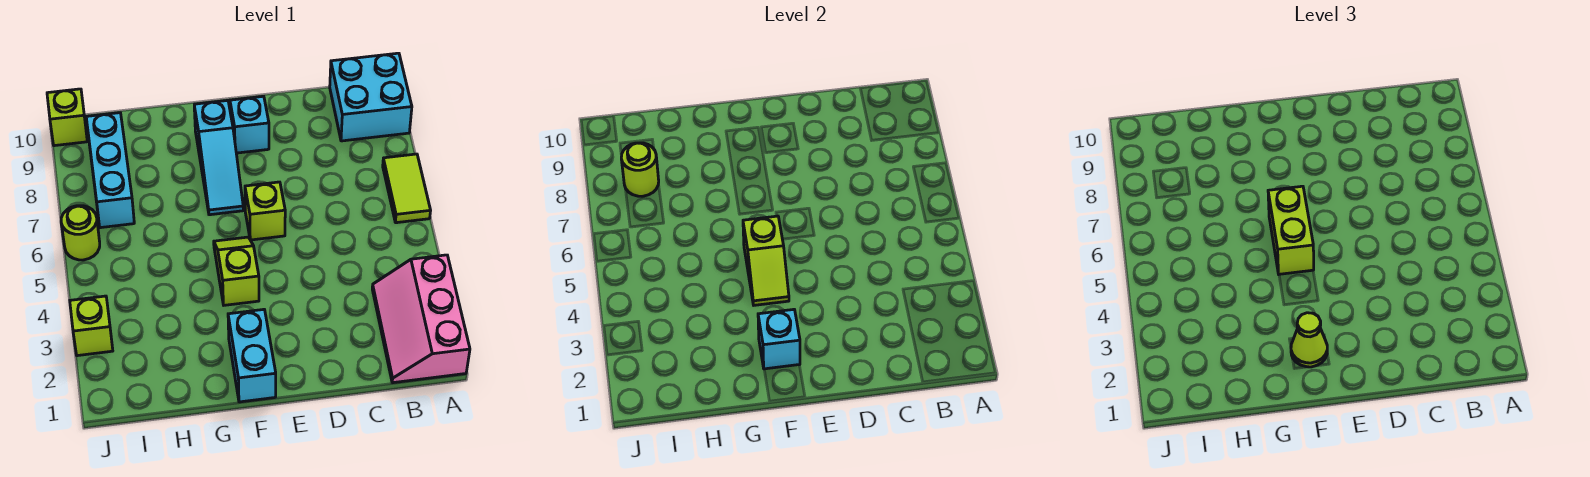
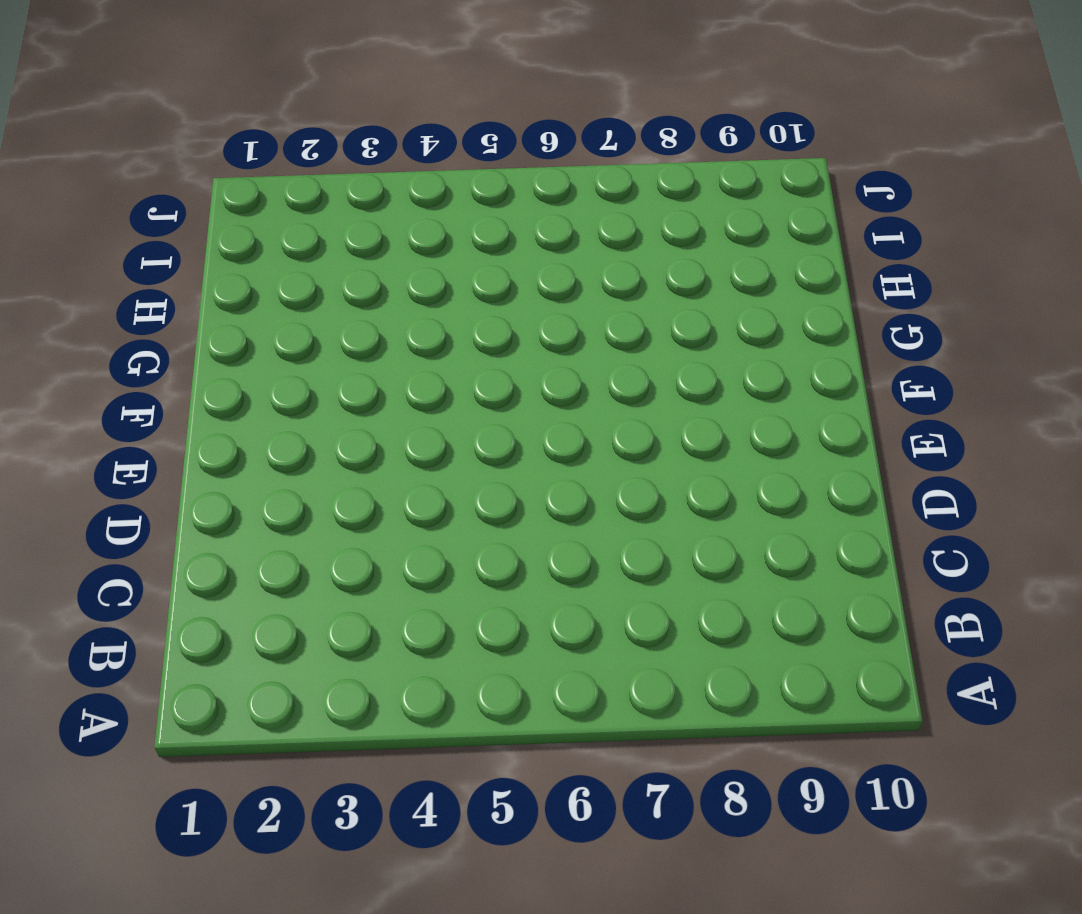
none -> pink slope A1:B3 level 1 top A
none -> lime tile A6:A7 level 1
none -> cyan brick A9:B10 level 1

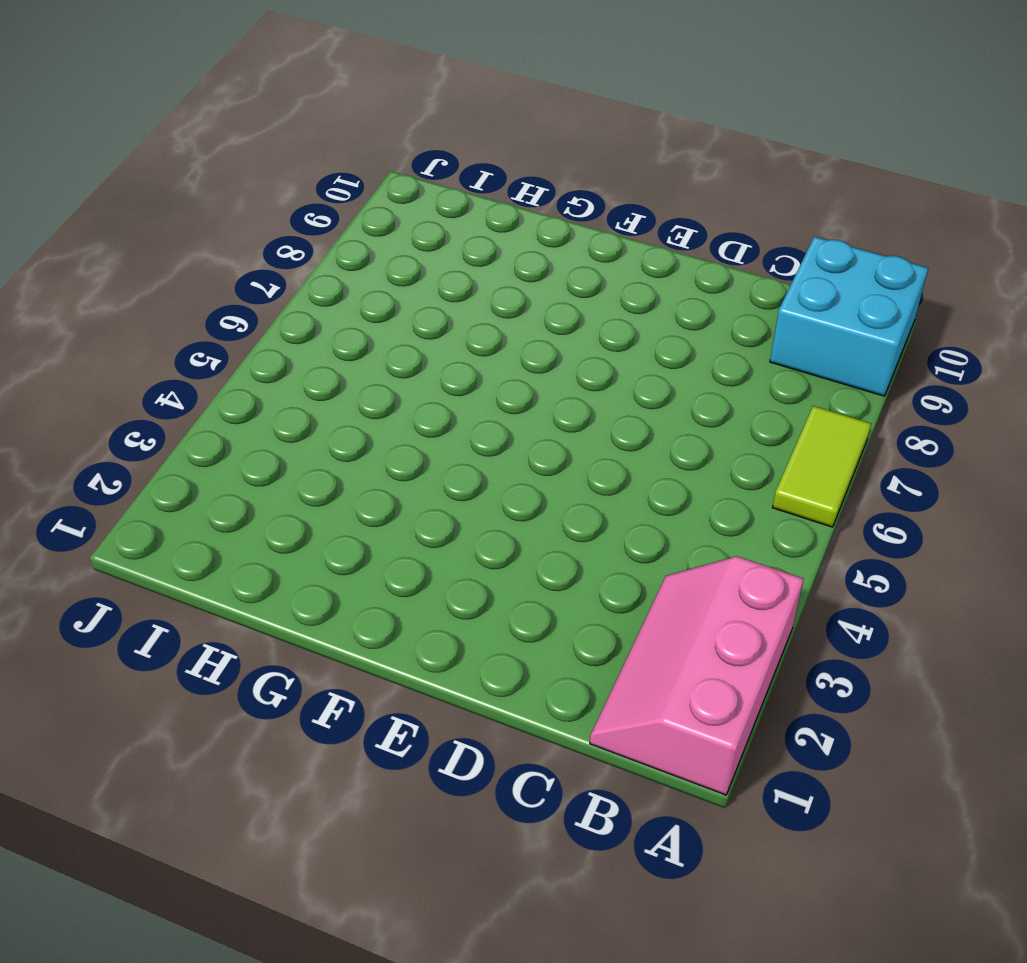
none -> lime brick E6 level 1
none -> cyan brick E9 level 1
none -> cyan brick F1:F2 level 1

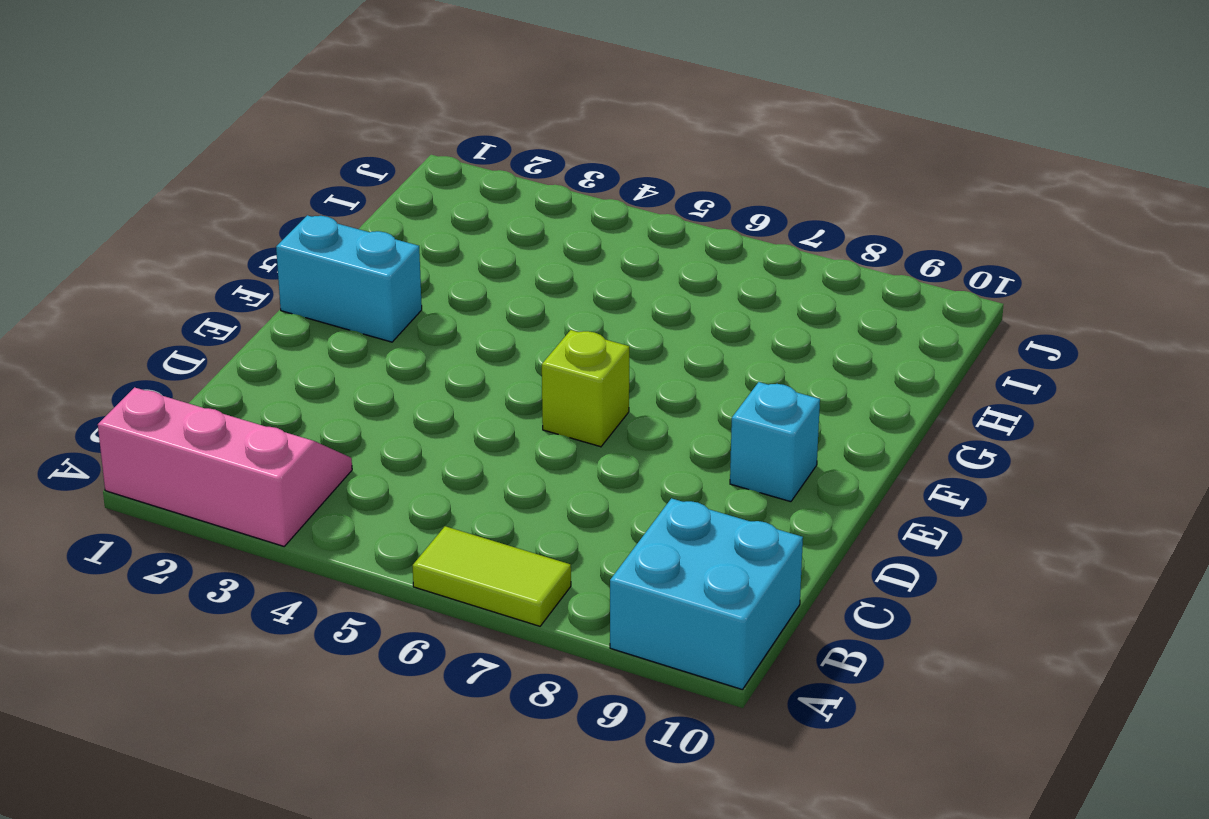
none -> lime slope F4:F5 level 1 top 4
none -> cyan slope F7:F9 level 1 top 9
none -> cyan brick I7:I9 level 1

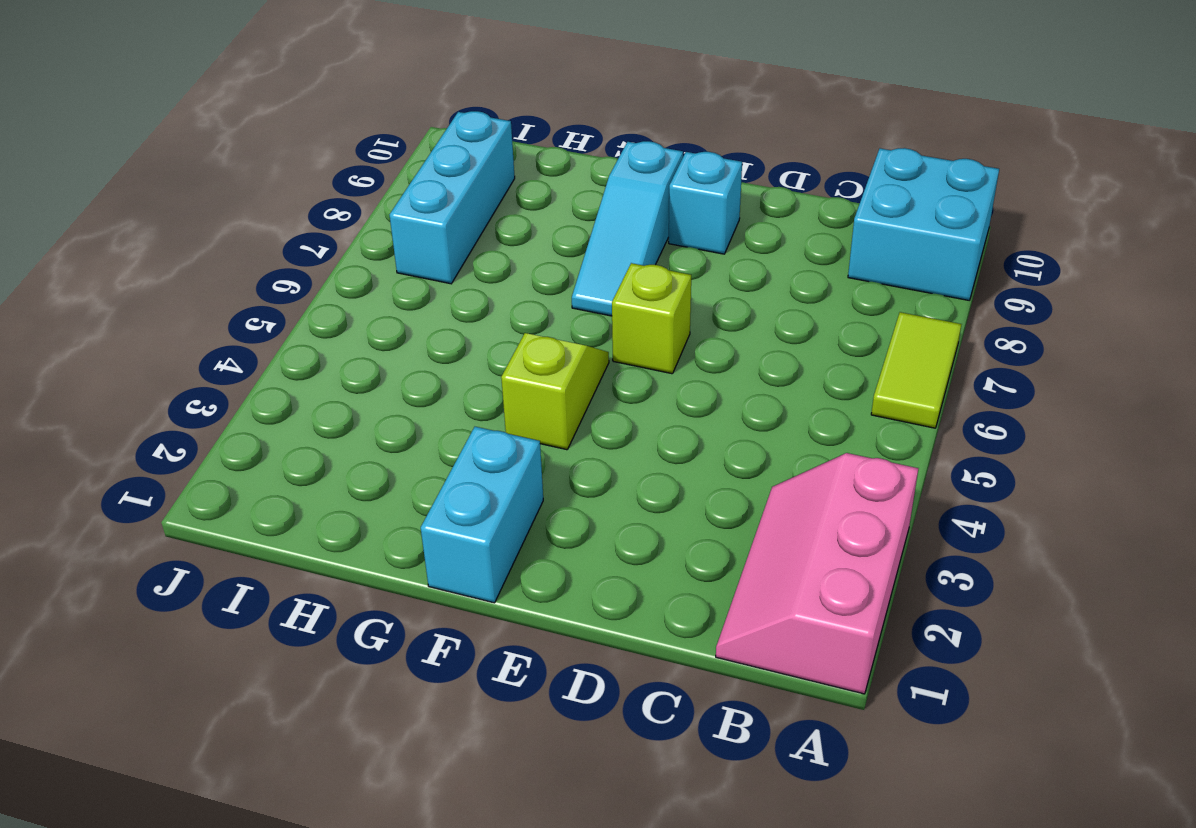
none -> lime brick J3 level 1
none -> lime round brick J6 level 1
none -> lime brick J10 level 1

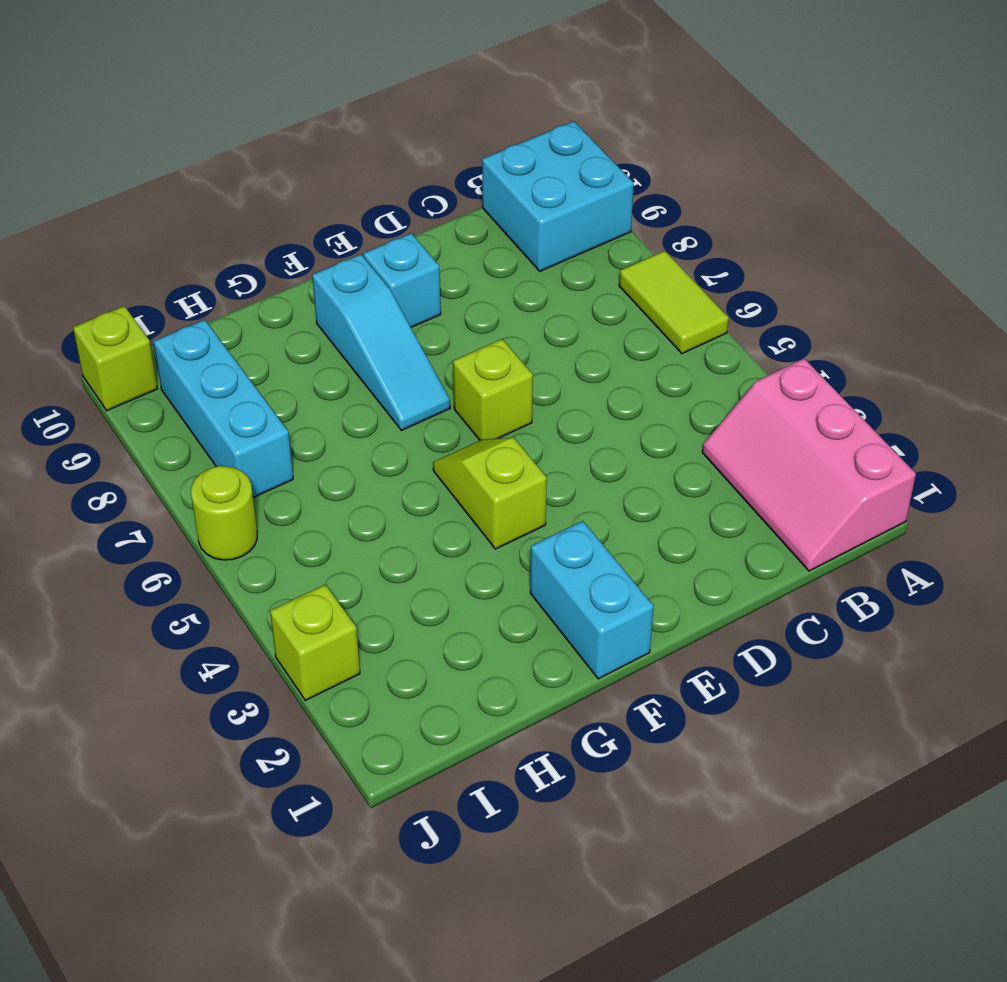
none -> cyan brick F2 level 2
none -> lime slope F4:F5 level 2 top 5
none -> lime round brick I8 level 2

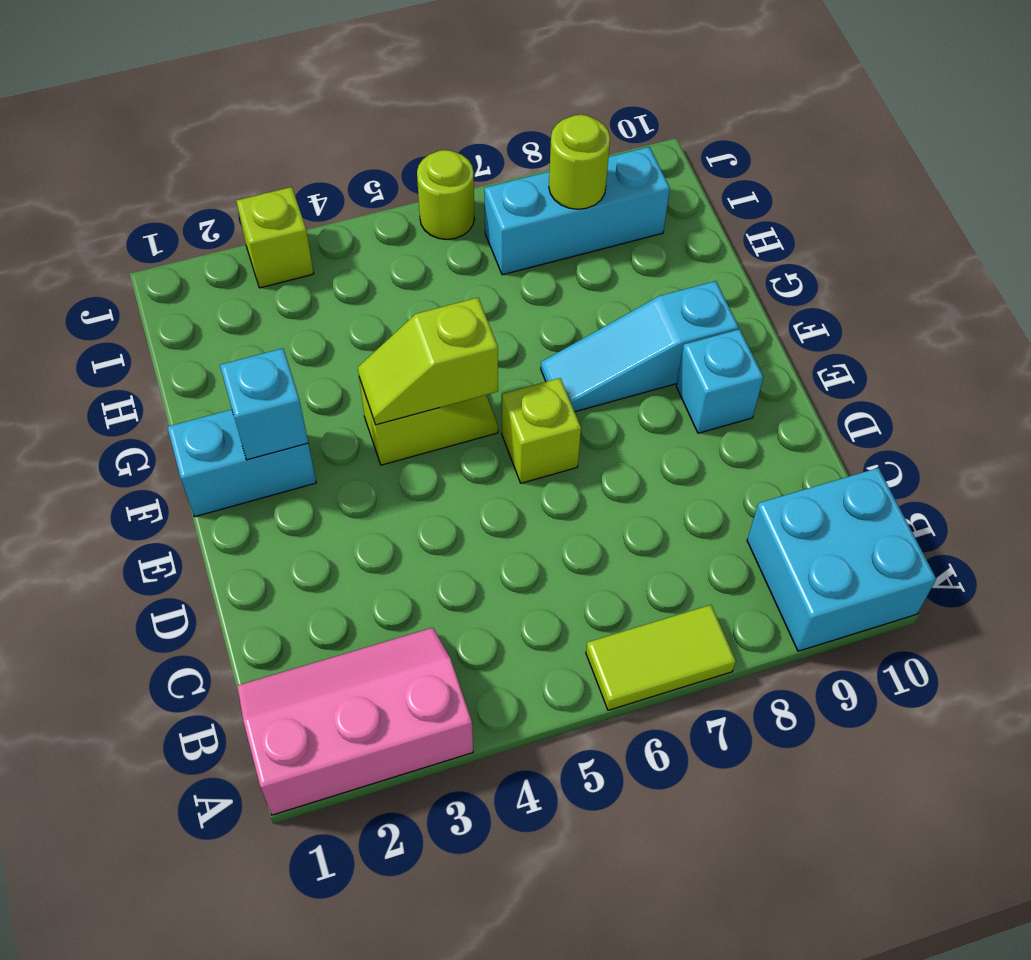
none -> lime brick J10 level 1
none -> lime cone F2 level 3
none -> lime brick F5:F6 level 3

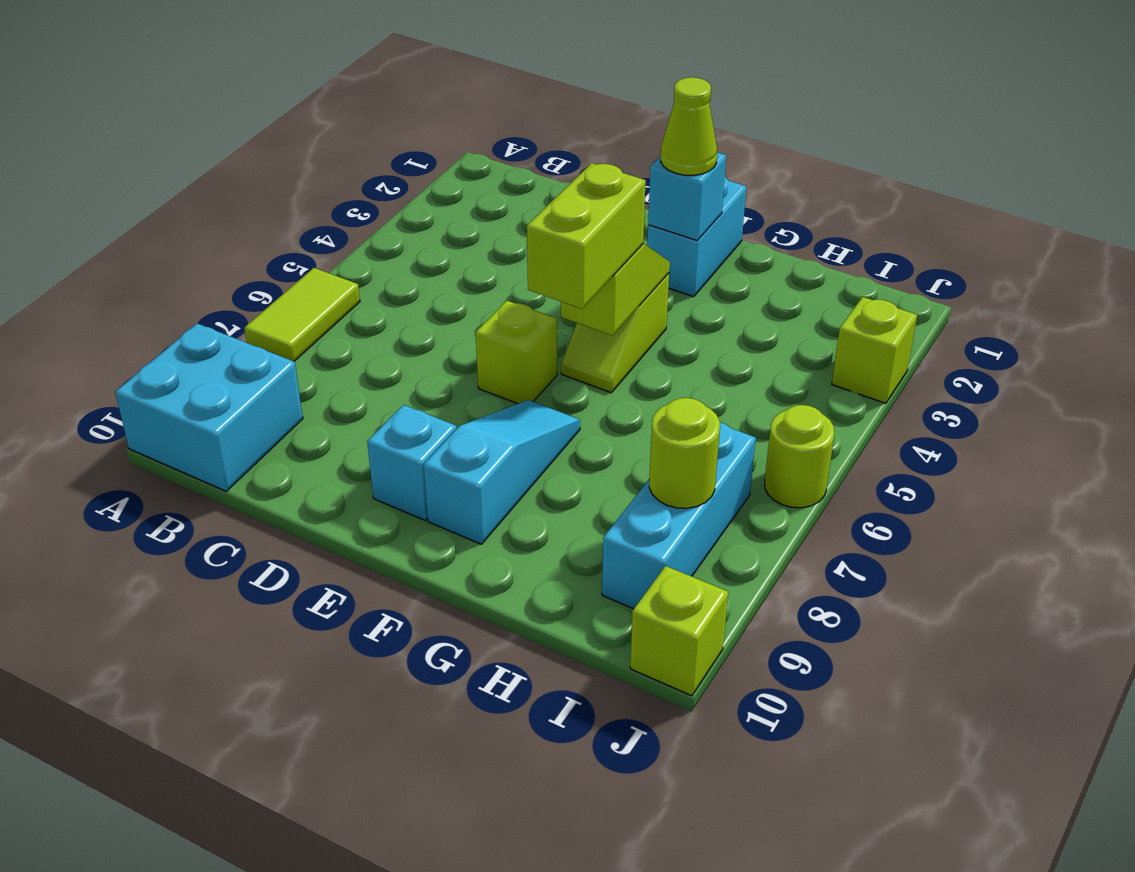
none -> pink slope A1:B3 level 1 top A

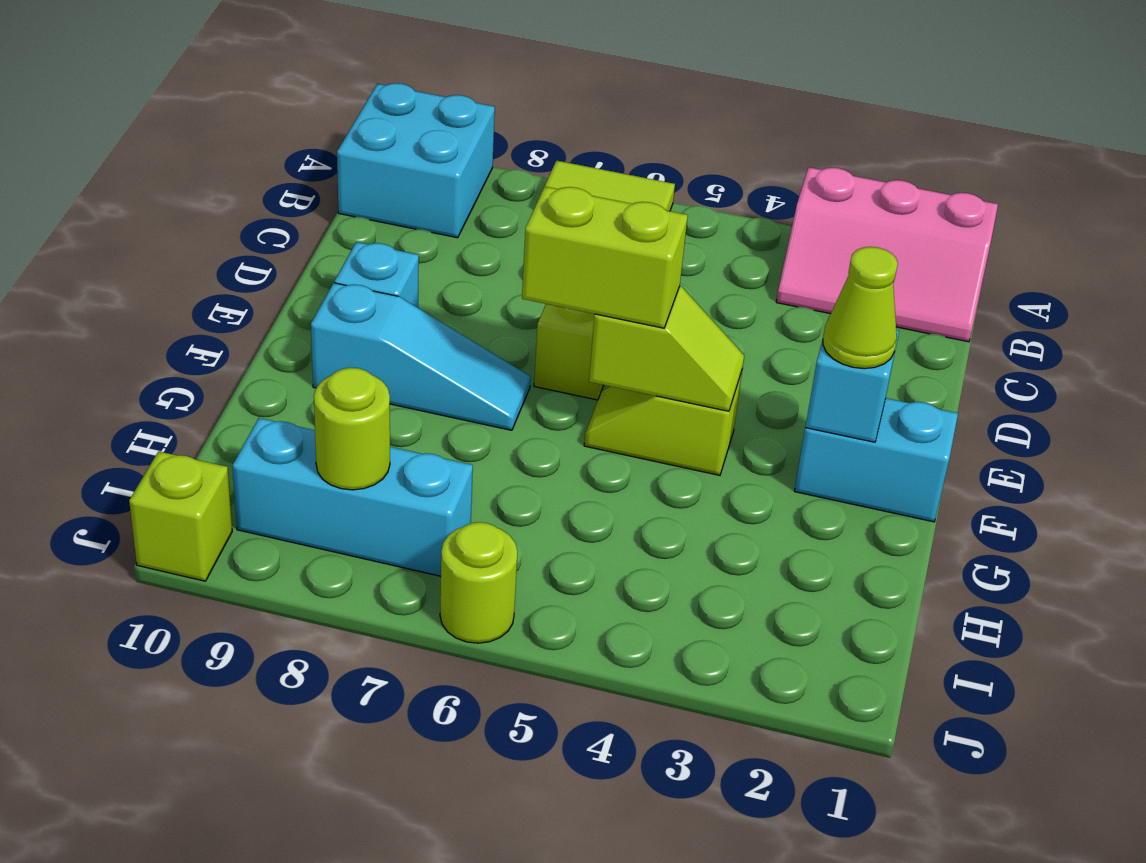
none -> lime brick J3 level 1

